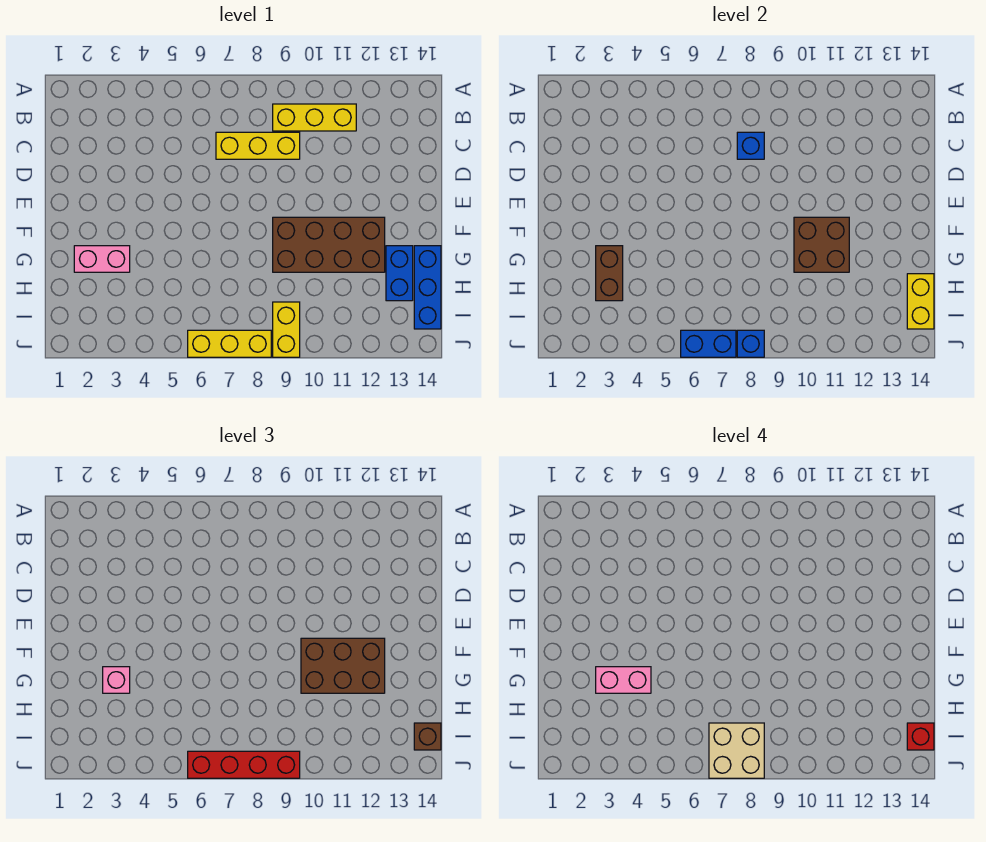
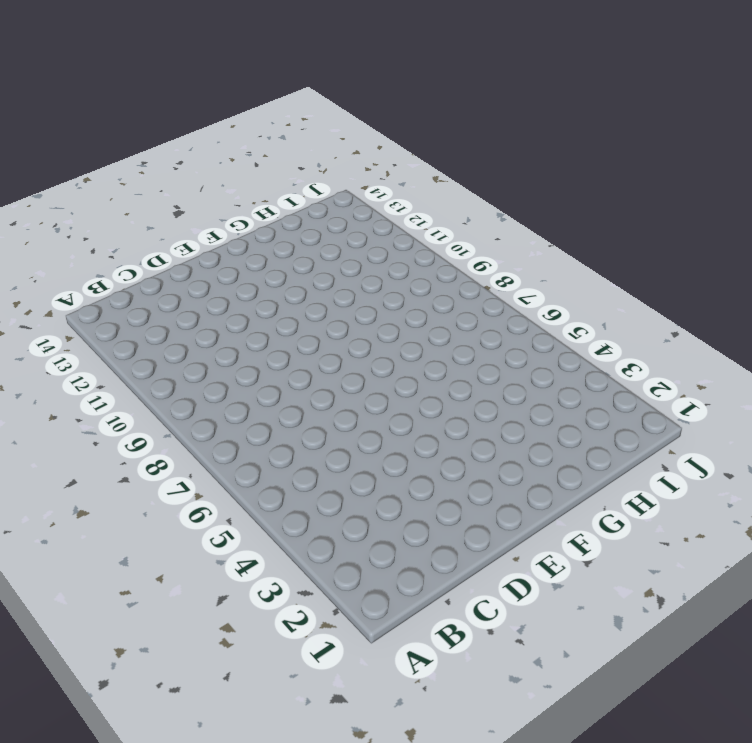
none -> yellow brick B9:B11 level 1
none -> yellow brick C7:C9 level 1
none -> brown brick F9:G12 level 1

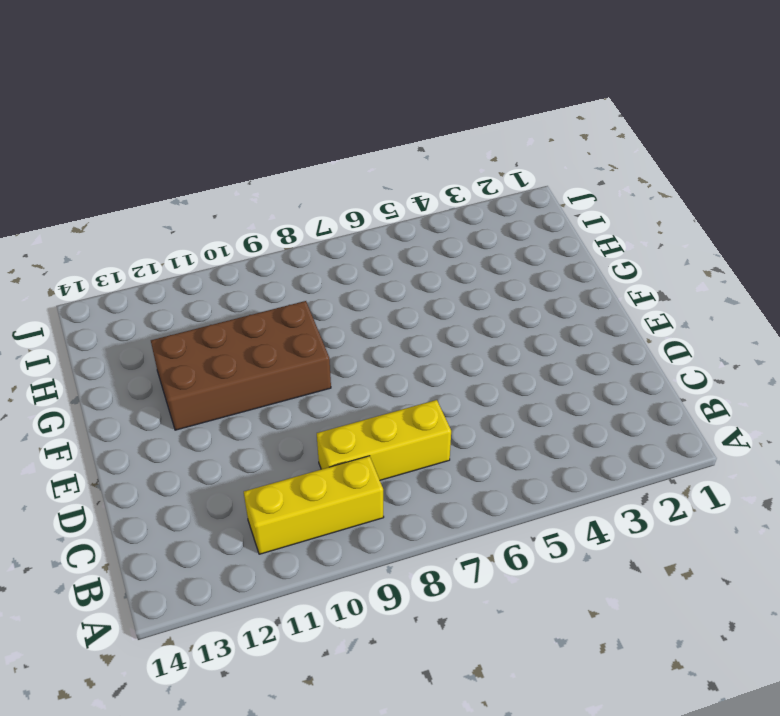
none -> pink brick G2:G3 level 1
none -> blue brick G13:H13 level 1
none -> blue brick G14:I14 level 1

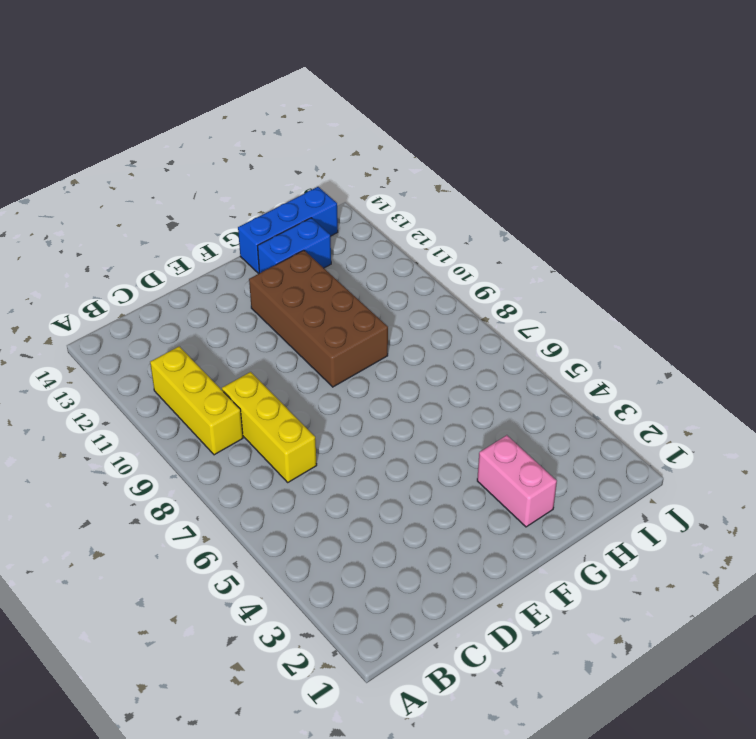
none -> yellow brick I9:J9 level 1
none -> yellow brick J6:J8 level 1
none -> blue brick C8 level 2

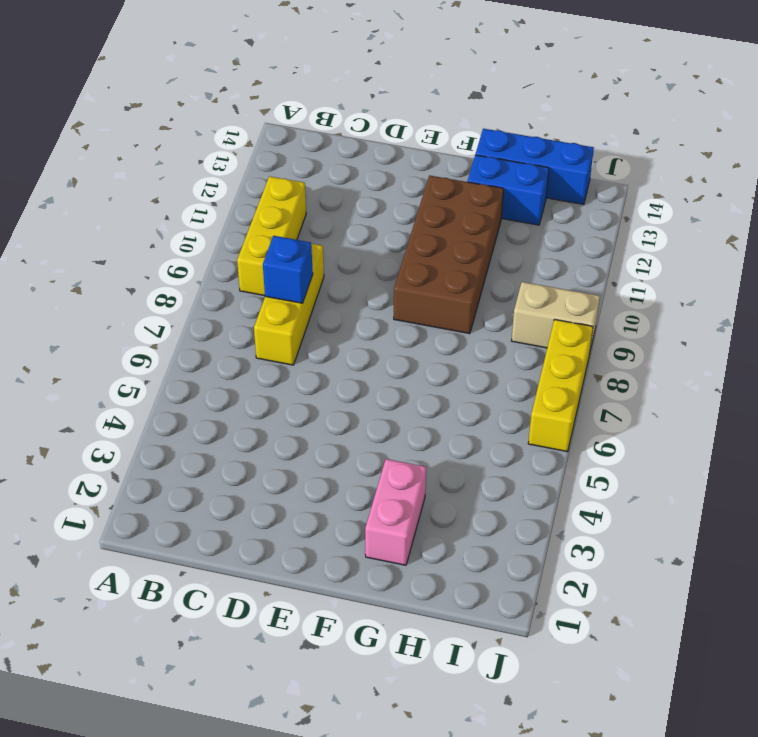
tan brick I9:J9 level 1 -> yellow brick I9:J9 level 1
none -> brown brick F10:G11 level 2
none -> brown brick G3:H3 level 2
none -> yellow brick H14:I14 level 2

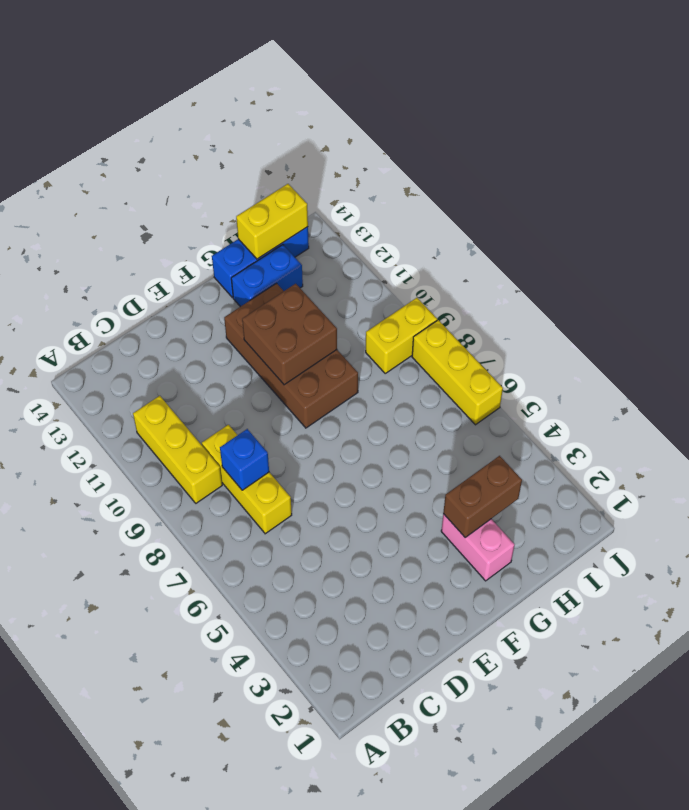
none -> blue brick J6:J7 level 2
none -> blue brick J8 level 2
none -> brown brick F10:G12 level 3

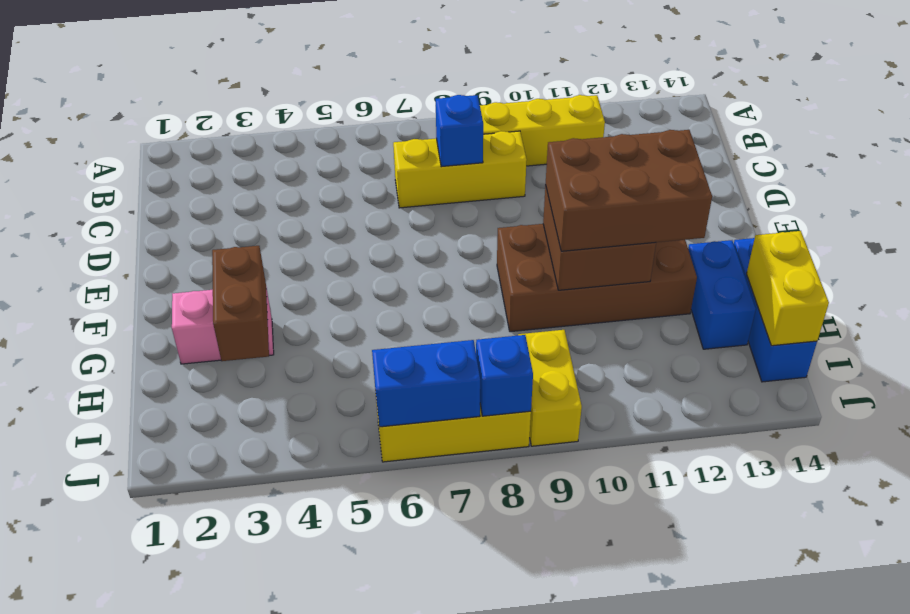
none -> pink brick G3 level 3
none -> brown brick I14 level 3
none -> red brick J6:J9 level 3

